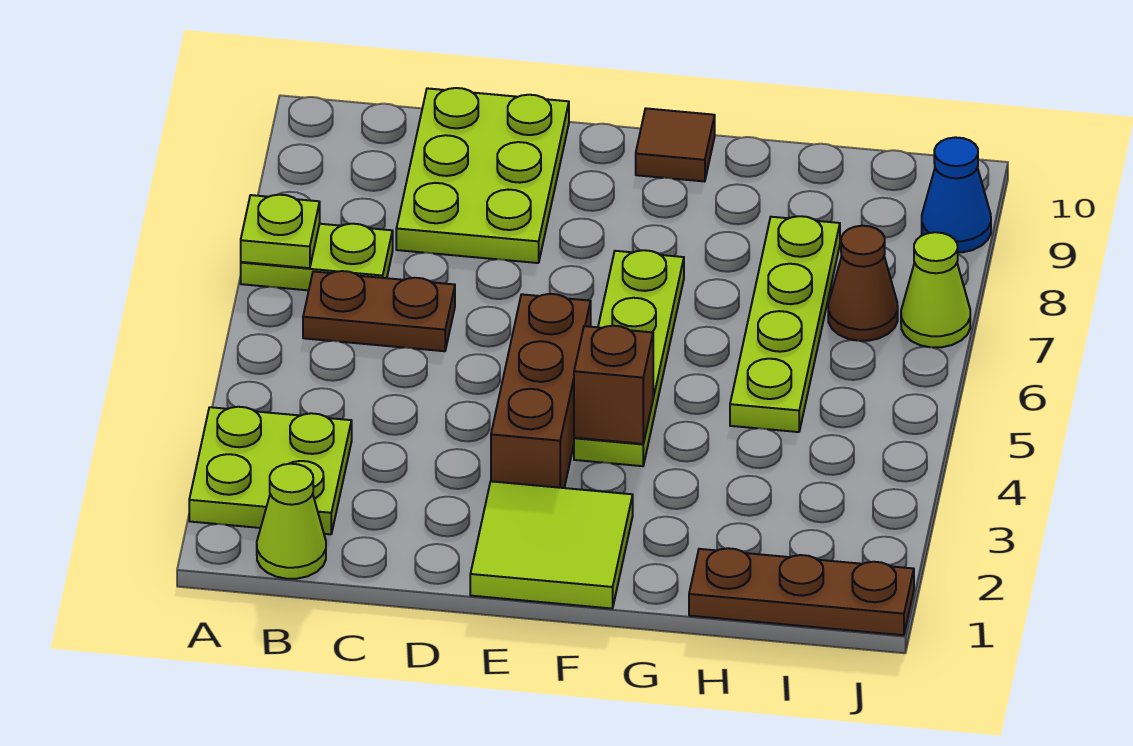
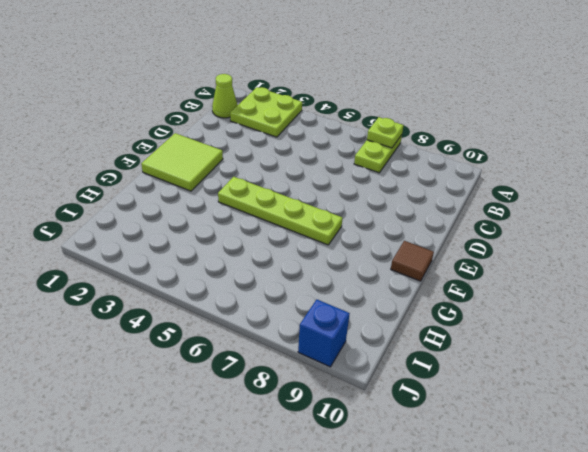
blue brick J9 level 1 -> blue cone J9 level 1
none -> brown plate B6:C6 level 1
none -> lime plate C8:D10 level 1
none -> brown brick E3:E5 level 1

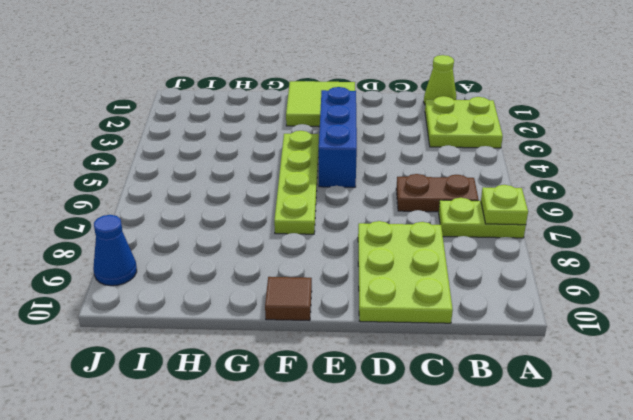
blue brick E3:E5 level 1 -> brown brick E3:E5 level 1
none -> brown plate H1:J1 level 1
none -> lime plate H5:H8 level 1
none -> brown cone I7 level 1

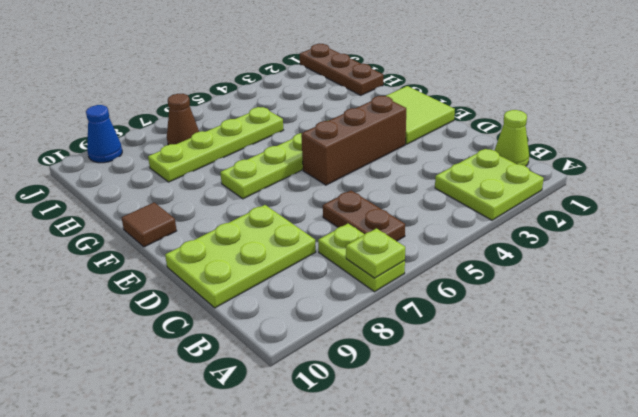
none -> lime cone J7 level 1
none -> brown brick F4 level 2

